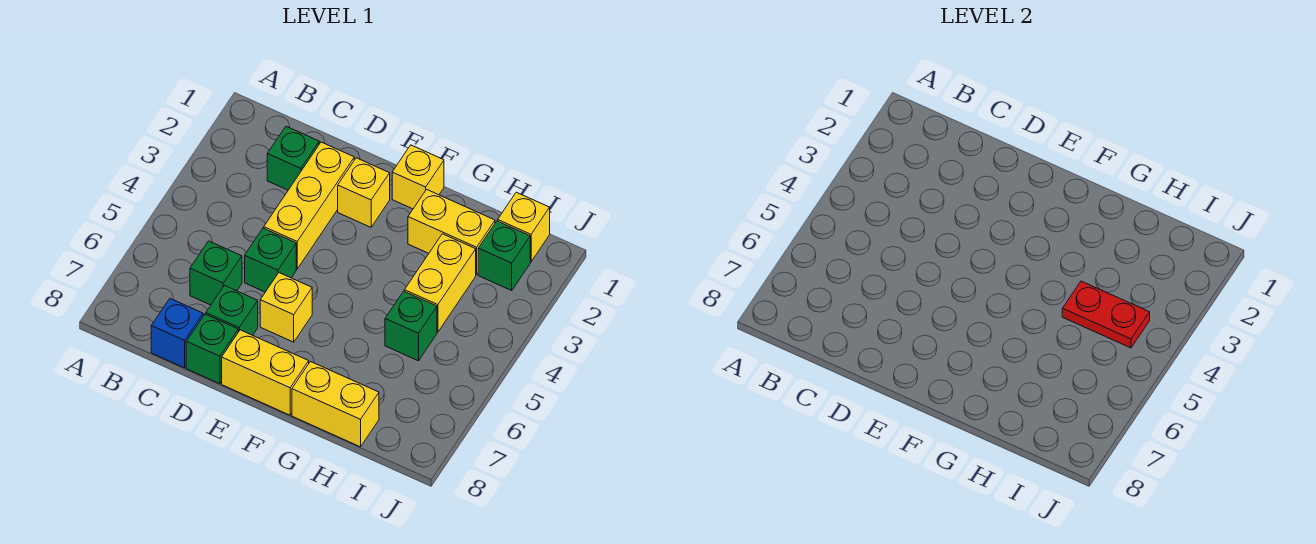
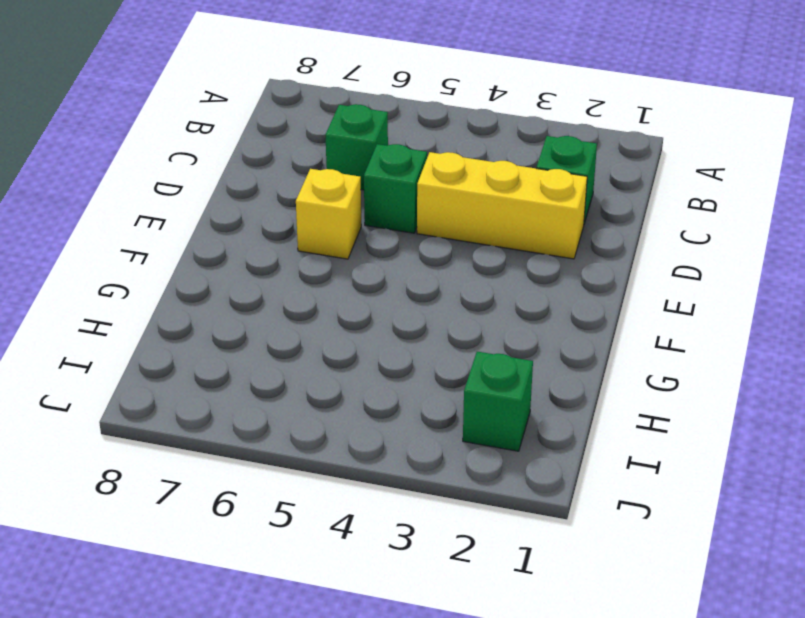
none -> blue brick C8 level 1
none -> green brick D7 level 1
none -> green brick D8 level 1

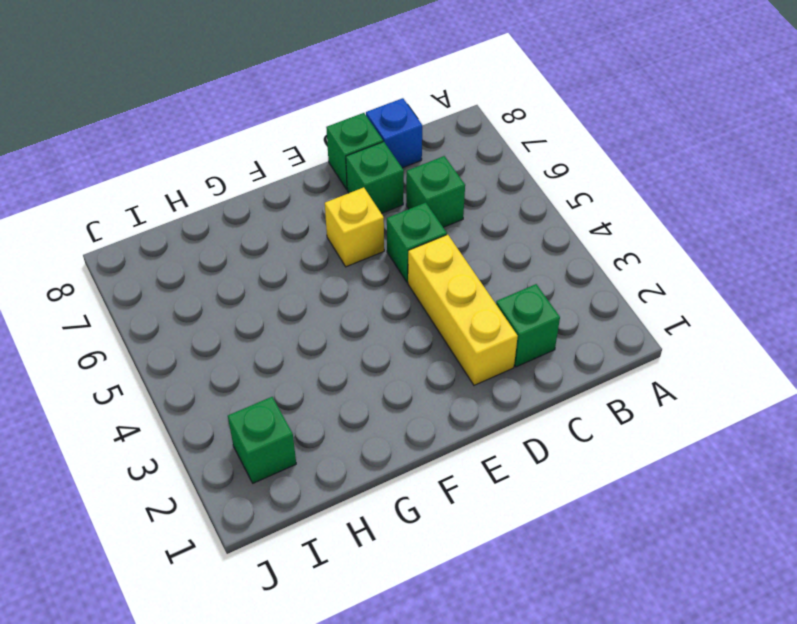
none -> yellow brick E2 level 1
none -> yellow brick E8:F8 level 1
none -> yellow brick F1 level 1

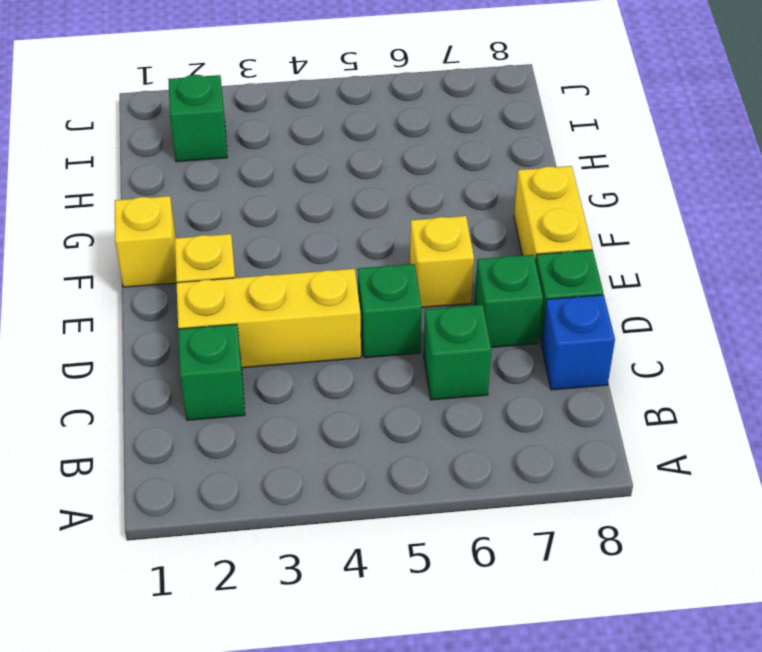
none -> yellow brick G2:H2 level 1
none -> yellow brick G8:H8 level 1
none -> yellow brick H3:H4 level 1

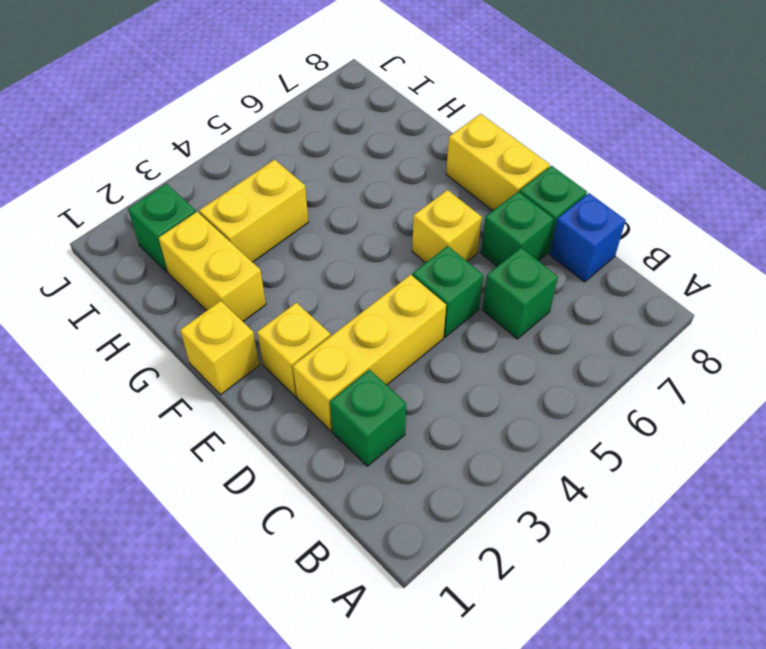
none -> yellow brick G8:H8 level 1
none -> green brick H5 level 1
none -> yellow brick I1 level 1

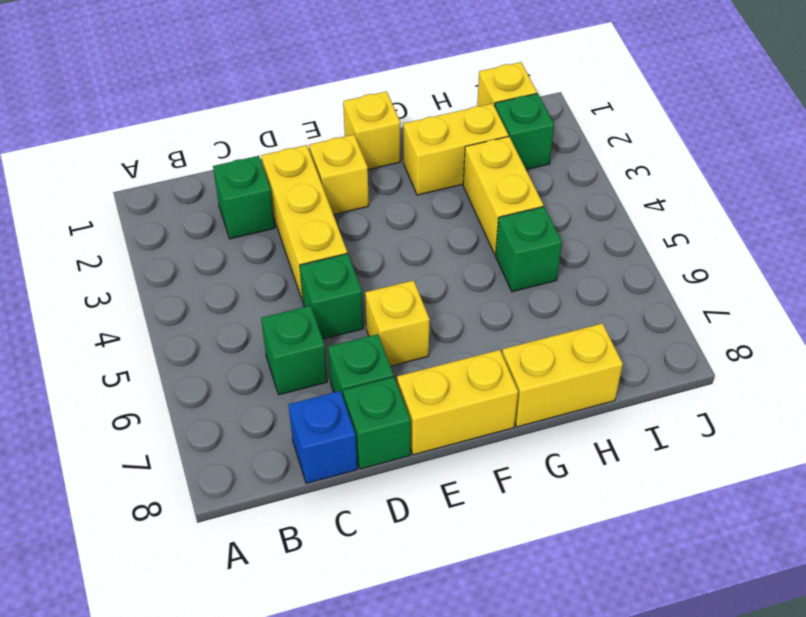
none -> red plate H4:I4 level 2

